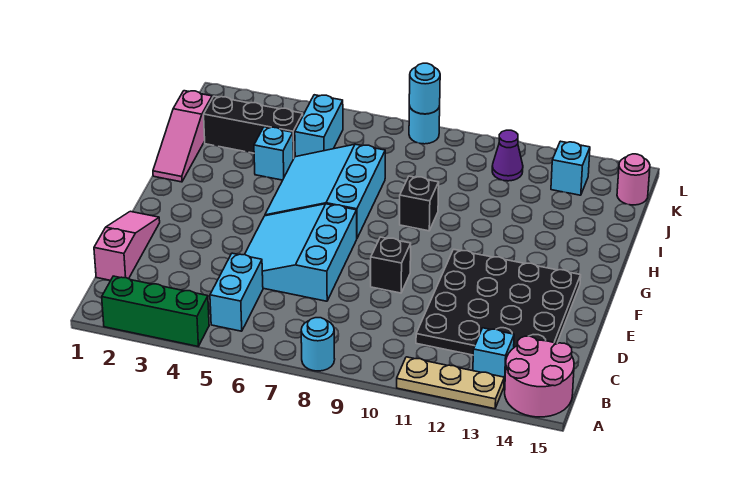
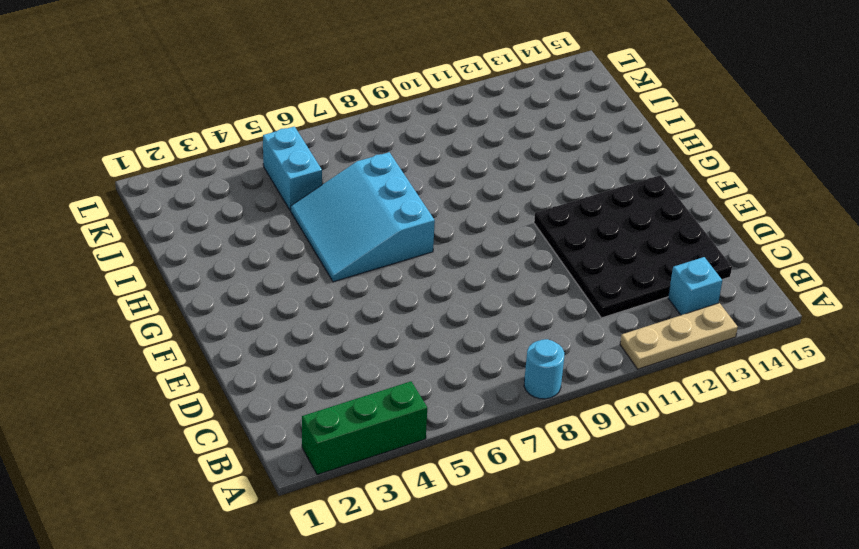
none -> pink round brick A14:B15 level 1
none -> cyan brick B5:C5 level 1
none -> pink slope C1:E1 level 1 top C

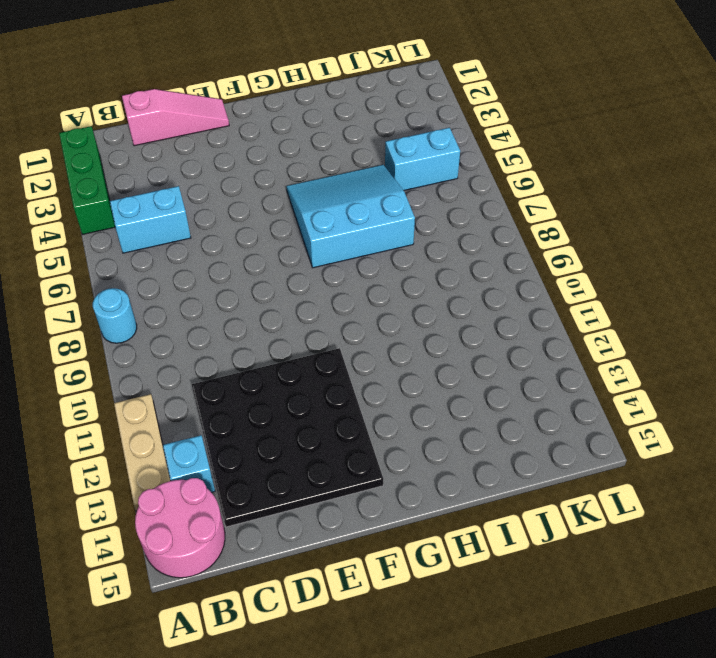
none -> cyan slope D5:F7 level 1 top 7
none -> black brick E9 level 1
none -> pink slope H1:J1 level 1 top J

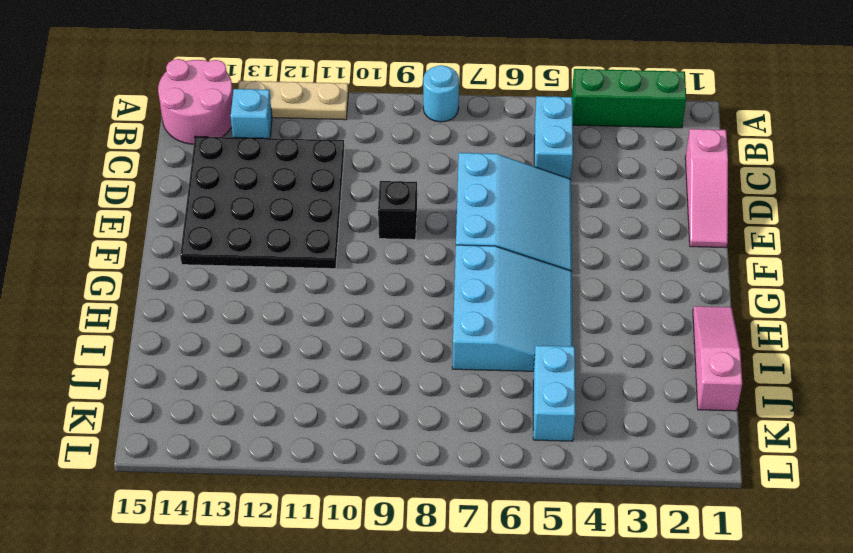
none -> black brick H9 level 1
none -> cyan brick I4 level 1
none -> black brick J2:J4 level 1

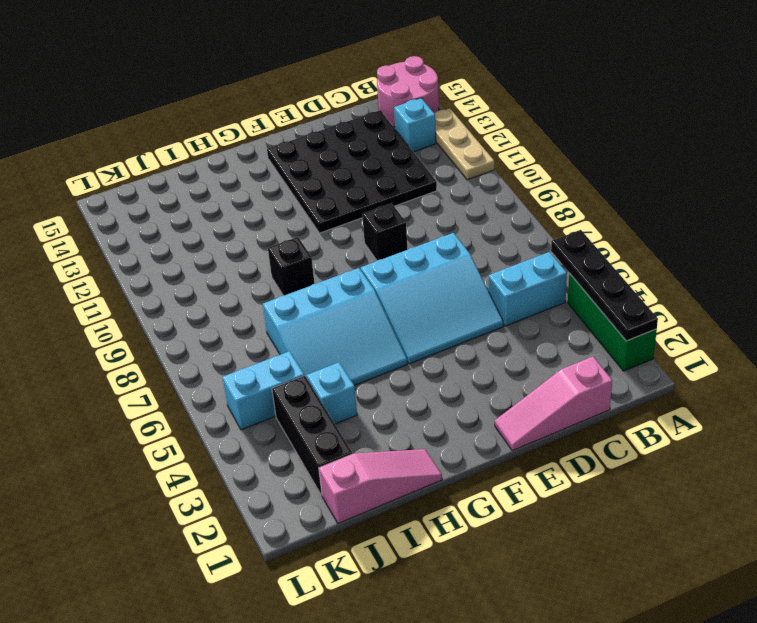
black plate A2:A5 level 2 -> none
none -> cyan round brick A8 level 1
none -> purple cone K11 level 1
none -> cyan brick K13 level 1

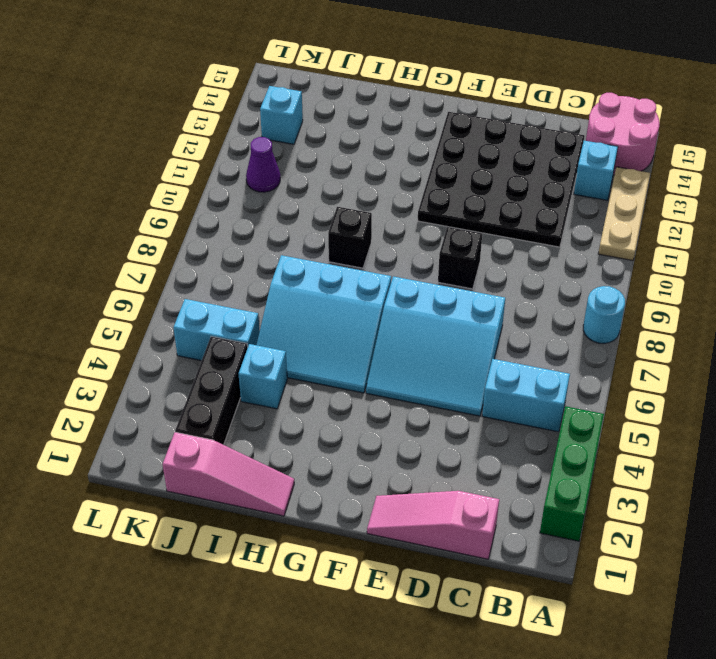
none -> pink round brick K15 level 1
none -> cyan round brick L8 level 1
none -> cyan round brick L8 level 2

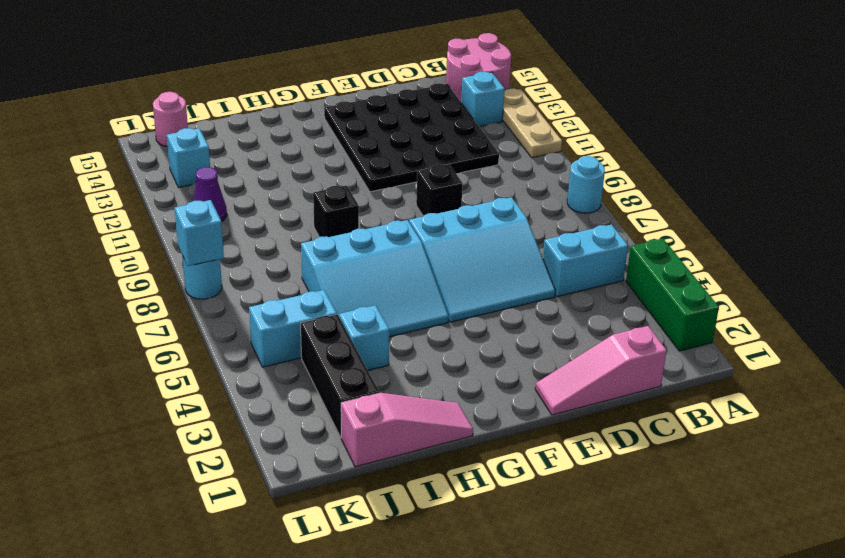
cyan brick L8 level 2 -> cyan round brick L8 level 2

